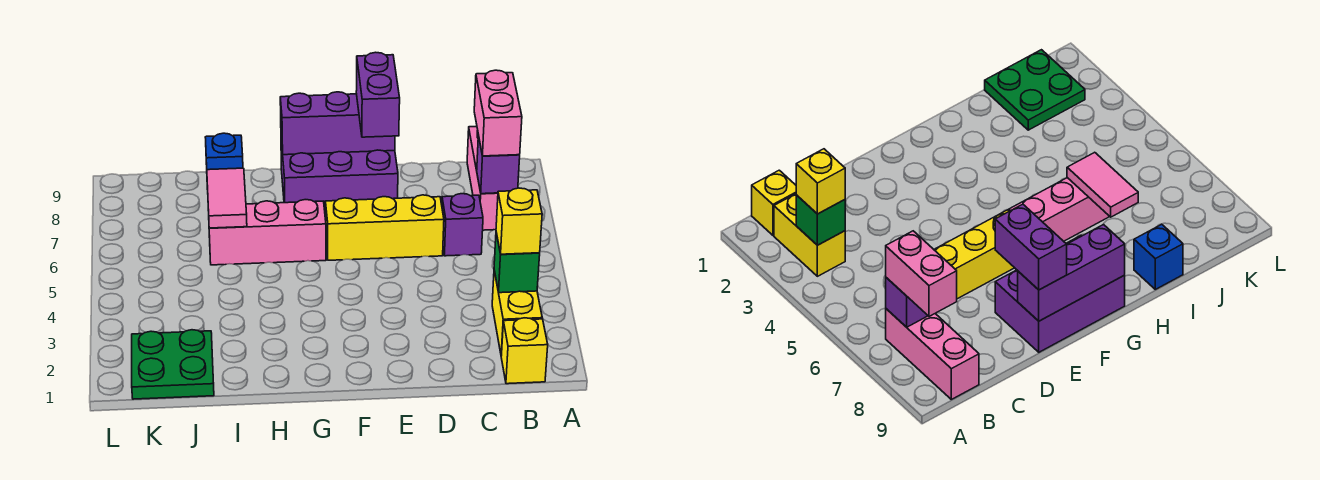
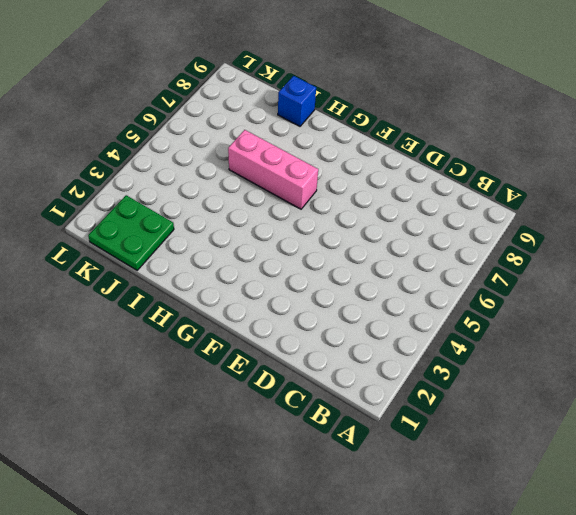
none -> yellow brick B1 level 1
none -> yellow brick B2:B3 level 1
none -> pink brick B7:B9 level 1

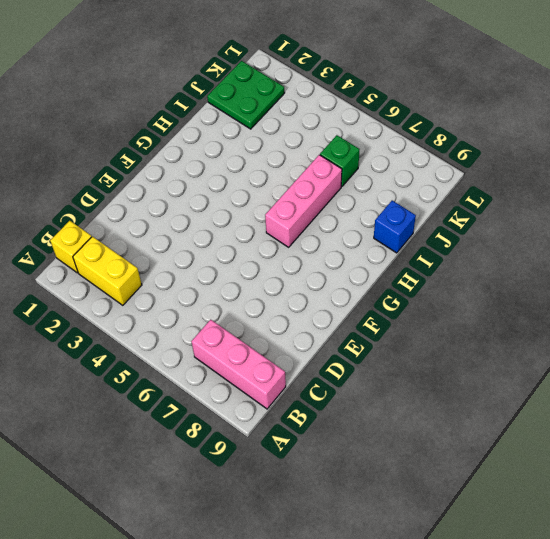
green brick J6 level 1 -> green brick B3 level 2
none -> purple brick C6 level 1
none -> yellow brick D6:F6 level 1
none -> purple brick E8:G9 level 1

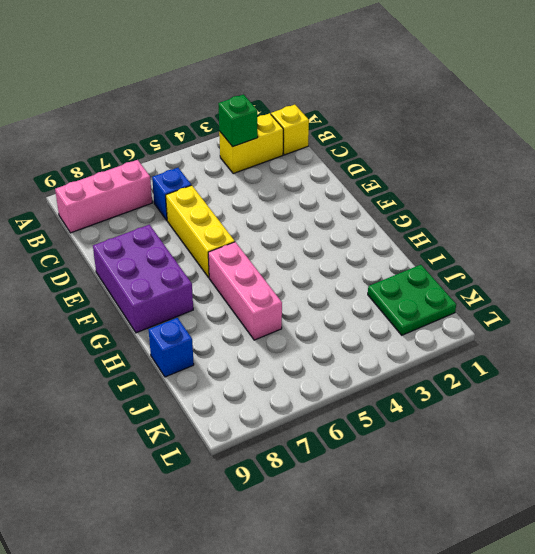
blue brick C6 level 1 -> purple brick C6 level 1
none -> purple brick B7 level 2
none -> purple brick E9:G9 level 2
none -> pink tile I6:I7 level 2

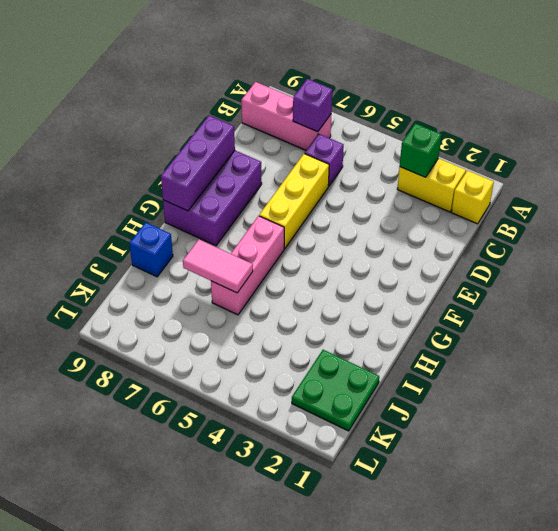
none -> yellow brick B3 level 3
none -> pink brick B7:B8 level 3
none -> purple brick E8:E9 level 3

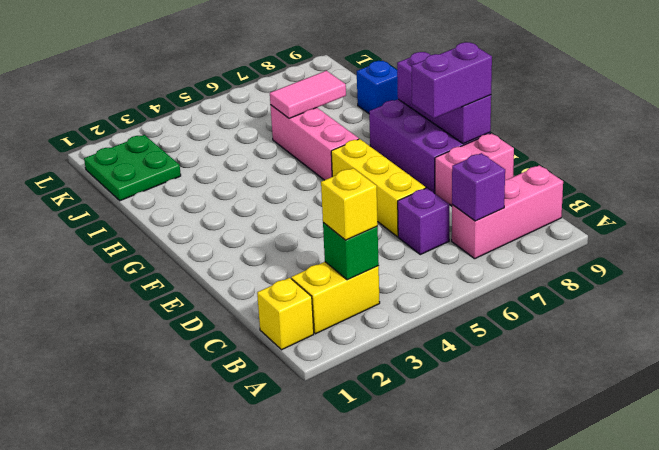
pink brick D8:D9 level 1 -> pink brick B7:B8 level 3

